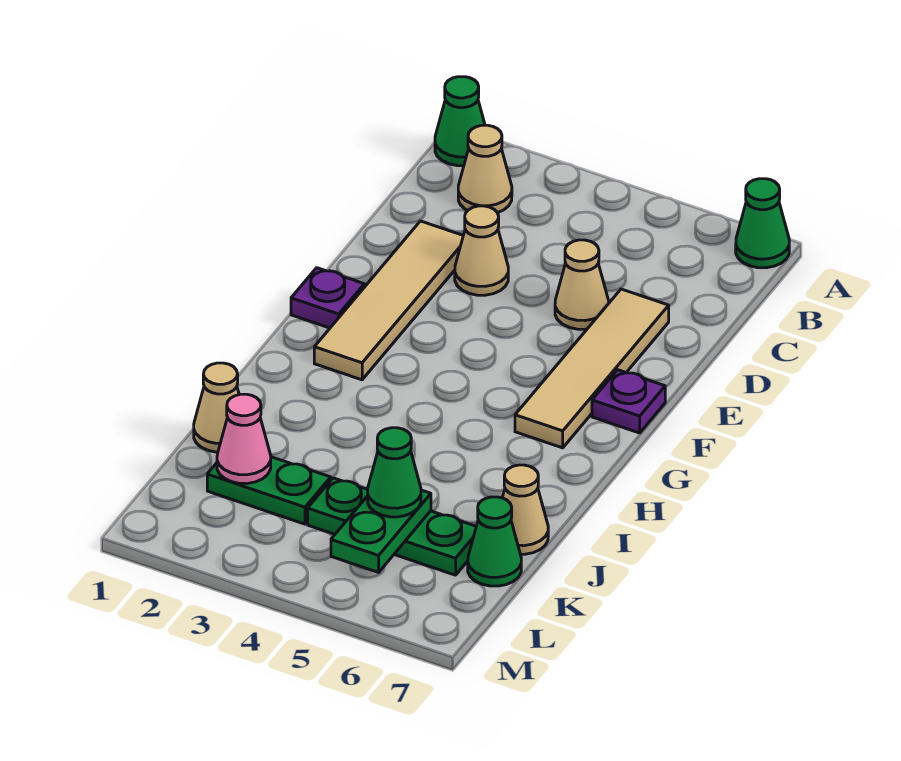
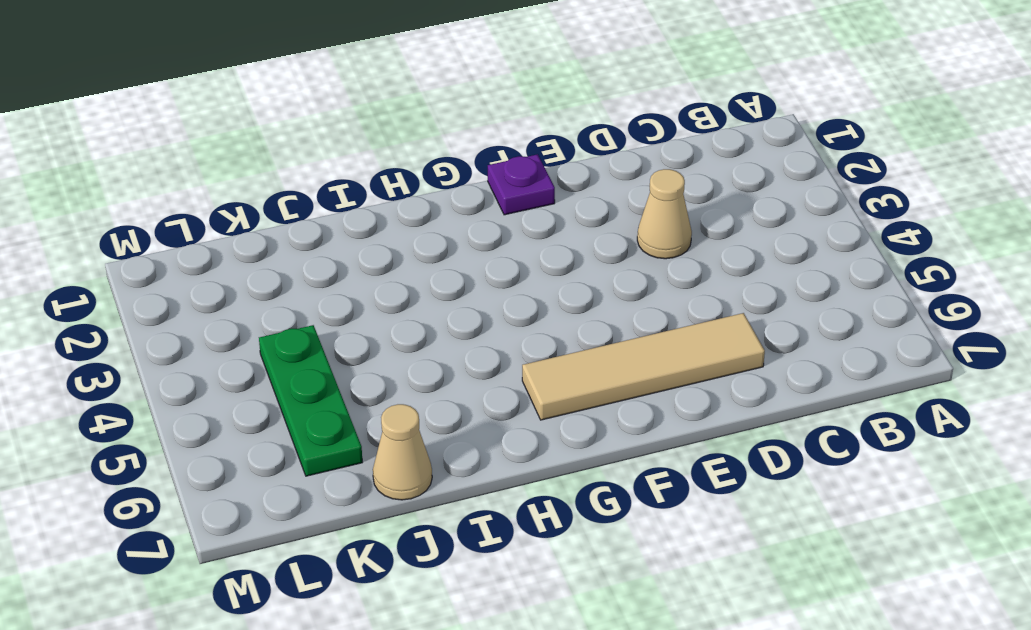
none -> green cone A1 level 1
none -> green cone A7 level 1
none -> tan cone B2 level 1

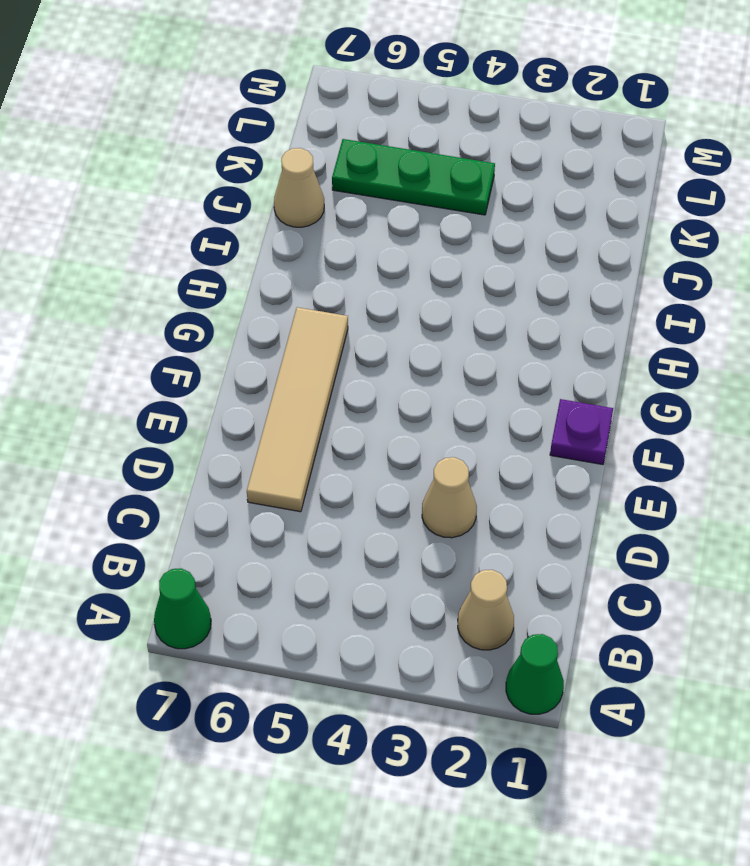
none -> tan tile D2:G2 level 1
none -> tan cone D5 level 1
none -> purple plate F7 level 1

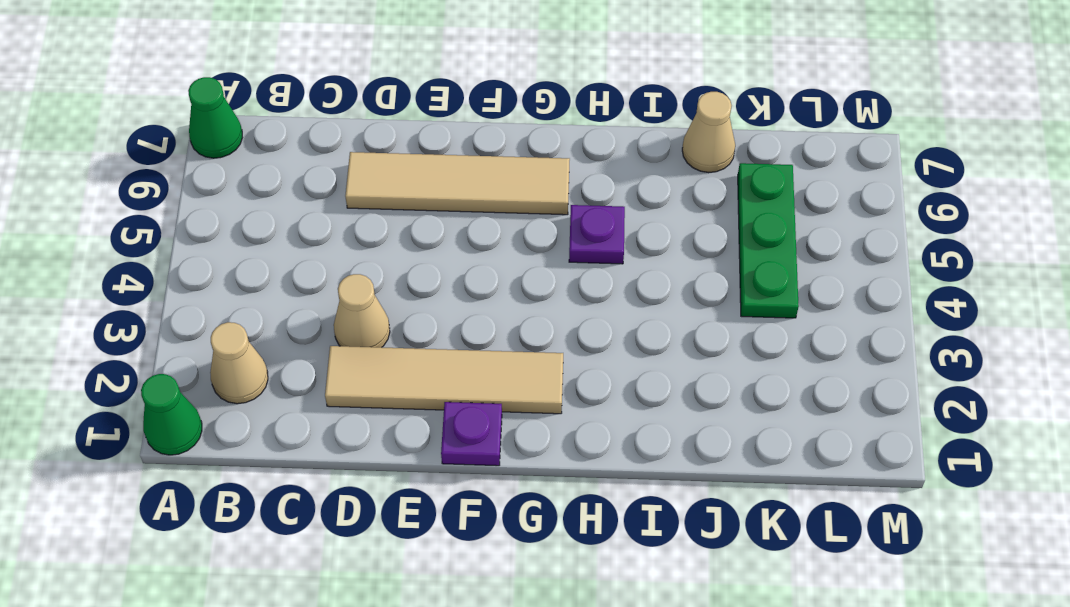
purple plate H5 level 1 -> purple plate F7 level 1
none -> tan cone D5 level 1
none -> tan cone J1 level 1
none -> green plate K2:K3 level 1

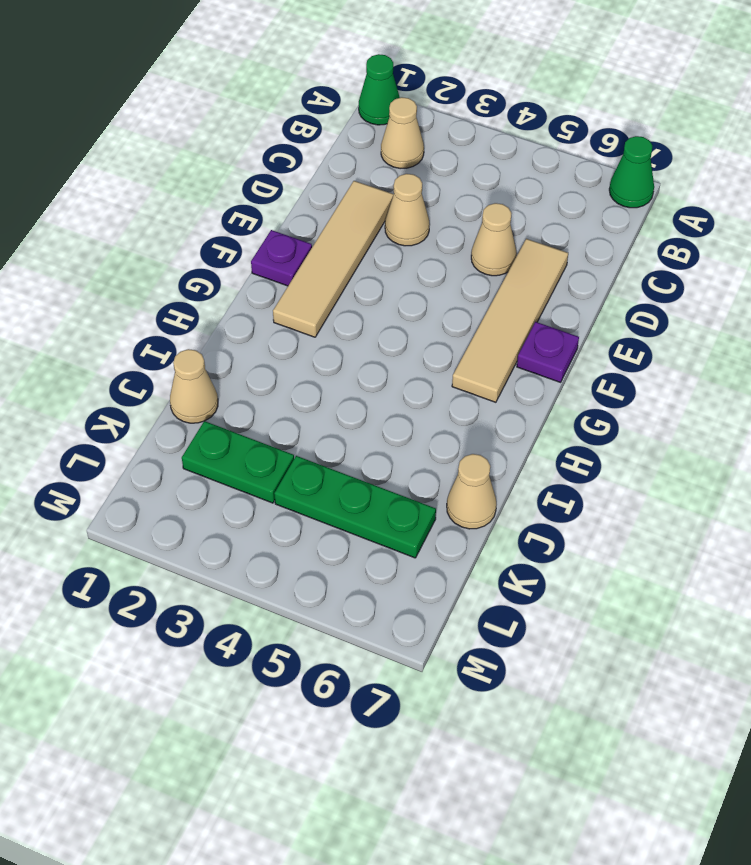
none -> green cone K7 level 1
none -> pink cone K2 level 2
none -> green plate K5:L5 level 2

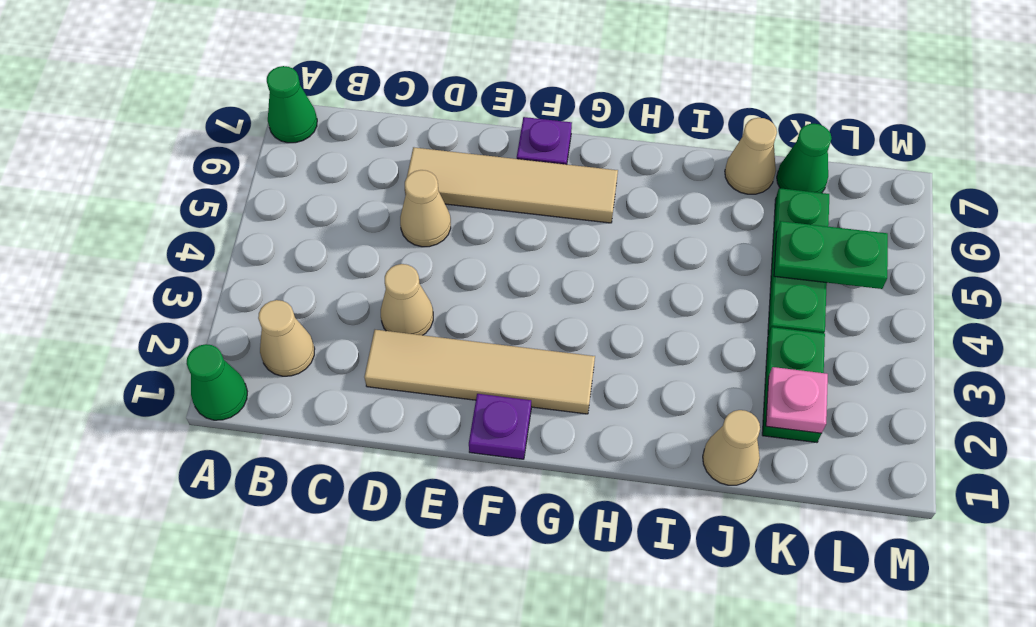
pink plate K2 level 2 -> pink cone K2 level 2
none -> green cone K5 level 3

